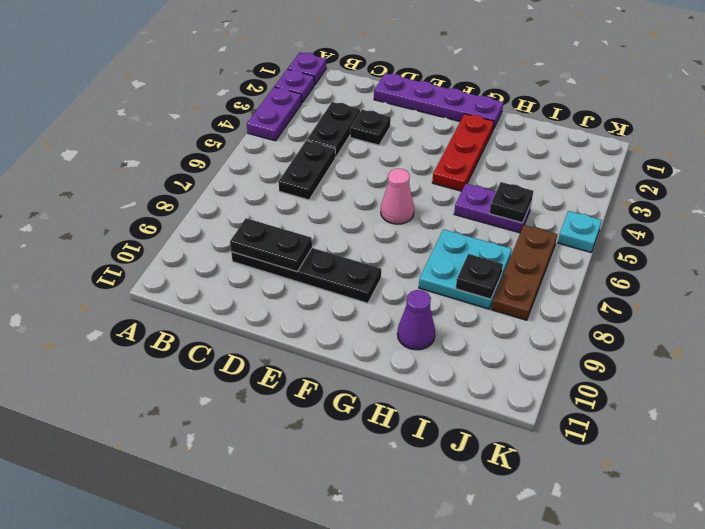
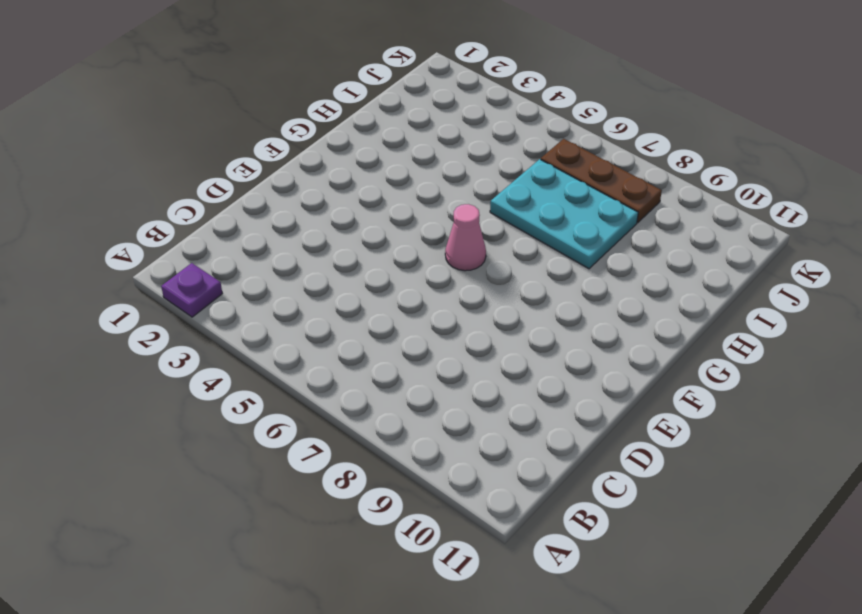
cyan plate H6:I8 level 1 -> cyan plate H7:I8 level 1
none -> purple plate A1 level 1
none -> purple plate A3:A4 level 1
none -> black plate C3:C4 level 1

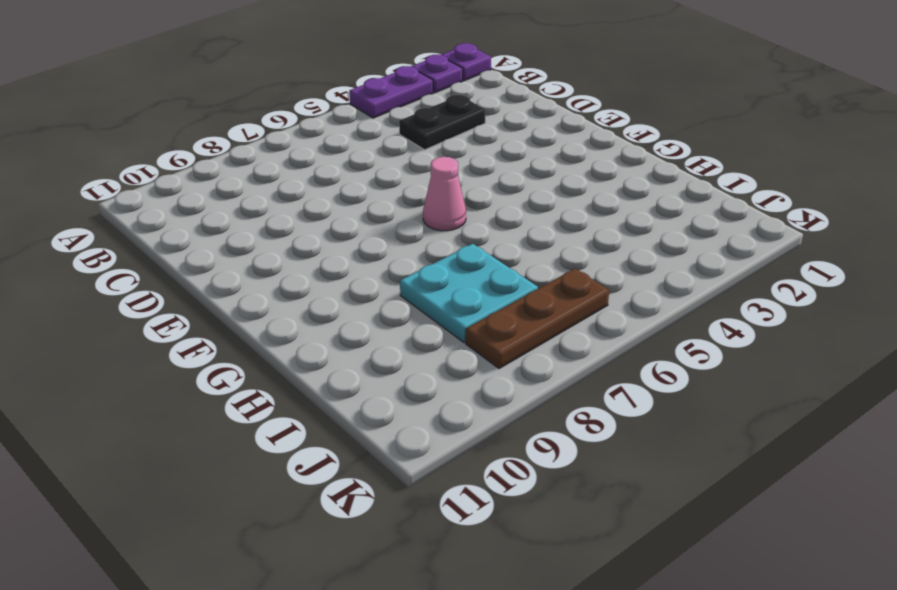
none -> black plate C5:C6 level 1
none -> black plate C9:F9 level 1
none -> purple plate D1:G1 level 1

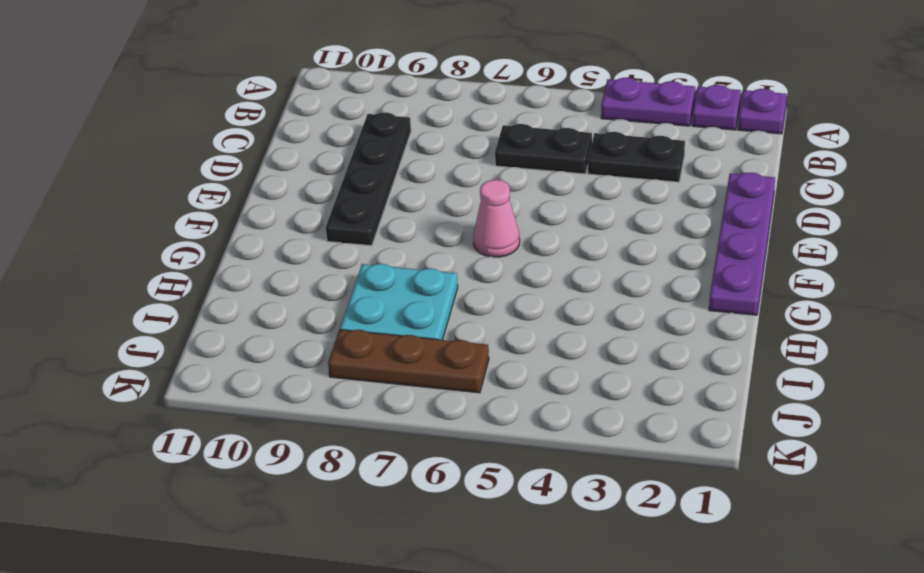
none -> black plate D3 level 1
none -> red plate G2:G4 level 1
none -> purple plate H5:I5 level 1

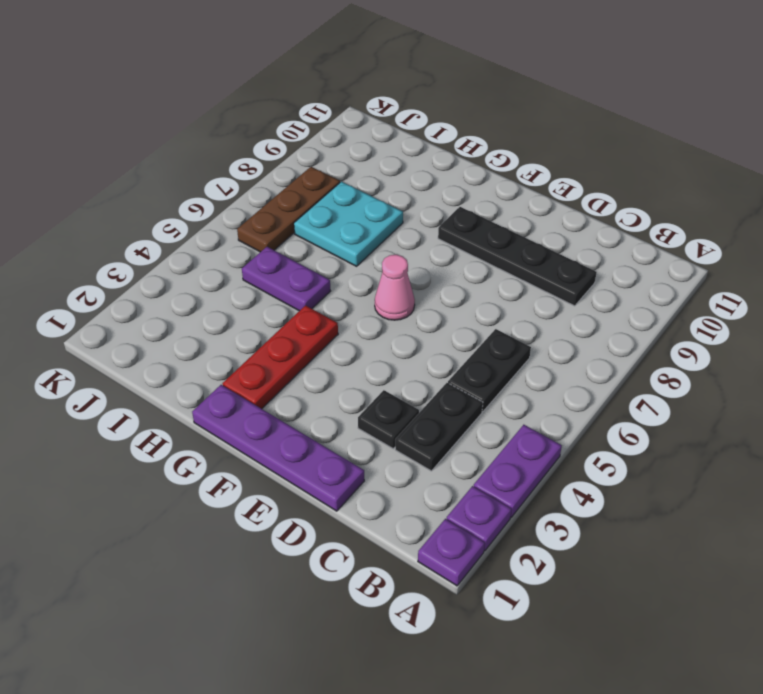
none -> purple cone H10 level 1
none -> cyan plate K5 level 1
none -> black plate C9:D9 level 2

